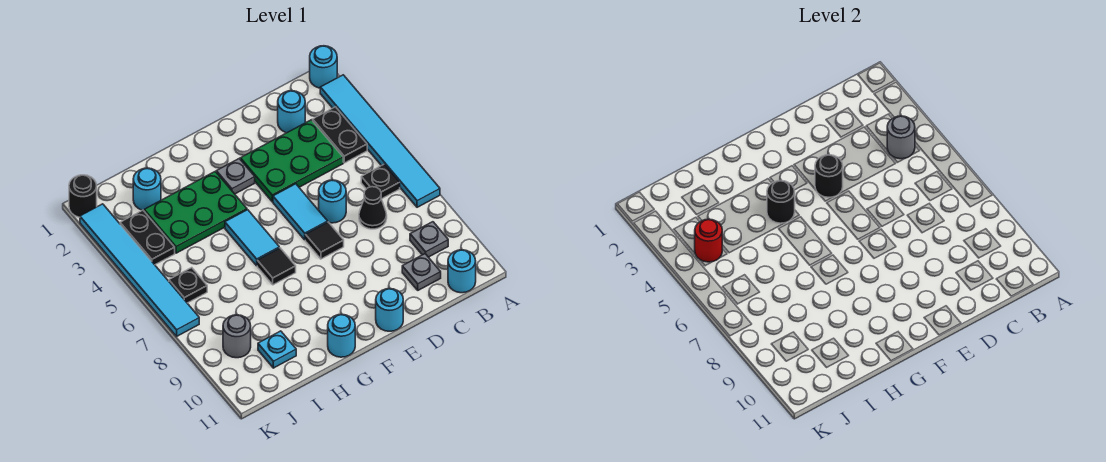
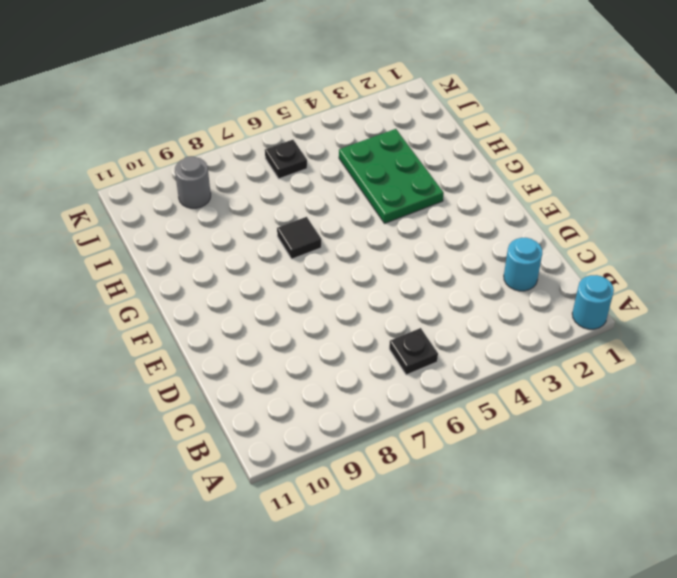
none -> cyan tile A2:A7 level 1
none -> black plate B3:B4 level 1
none -> grey plate B9 level 1
none -> cyan round brick B11 level 1

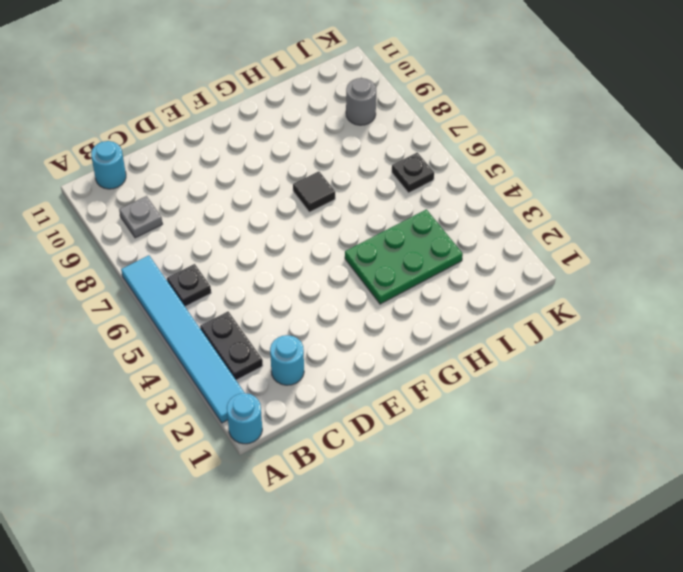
none -> green plate C3:E4 level 1
none -> black cone C7 level 1
none -> grey plate C10 level 1
none -> cyan round brick D6 level 1

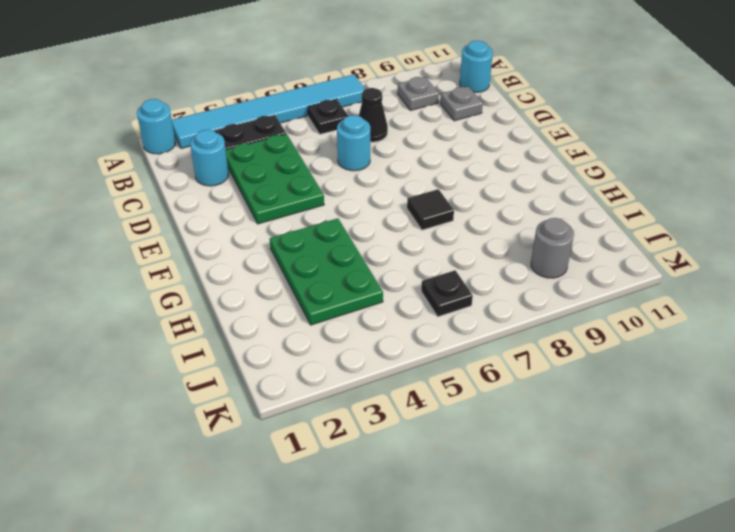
none -> cyan tile E5:E6 level 1
none -> black tile E7 level 1
none -> cyan round brick E11 level 1
none -> grey plate F3 level 1

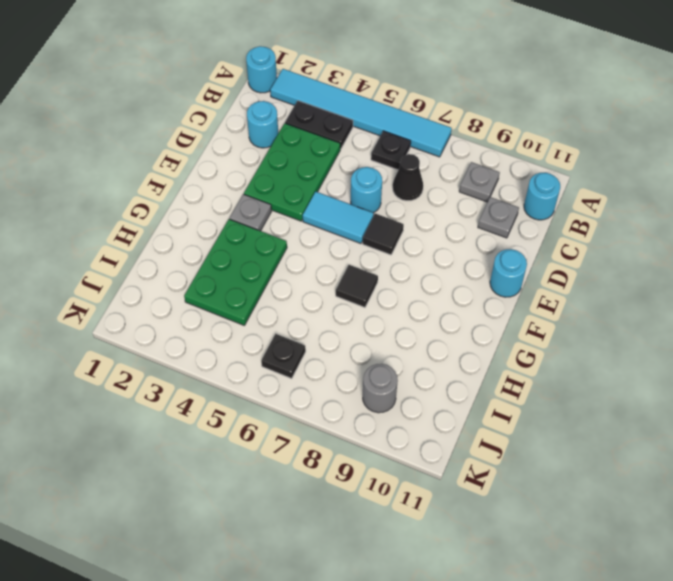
none -> cyan tile G5:G6 level 1
none -> cyan round brick G11 level 1
none -> cyan round brick I2 level 1
none -> cyan plate I10 level 1

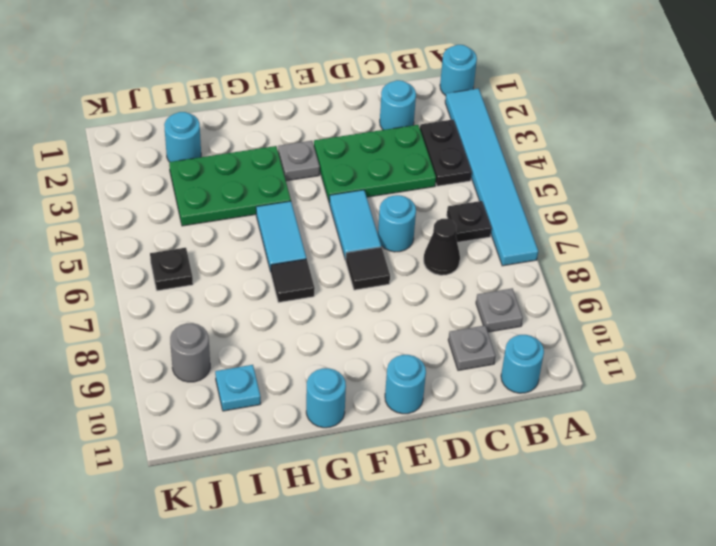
none -> black plate J3:J4 level 1
none -> black round brick K1 level 1
none -> cyan tile K2:K7 level 1
none -> grey round brick B4 level 2

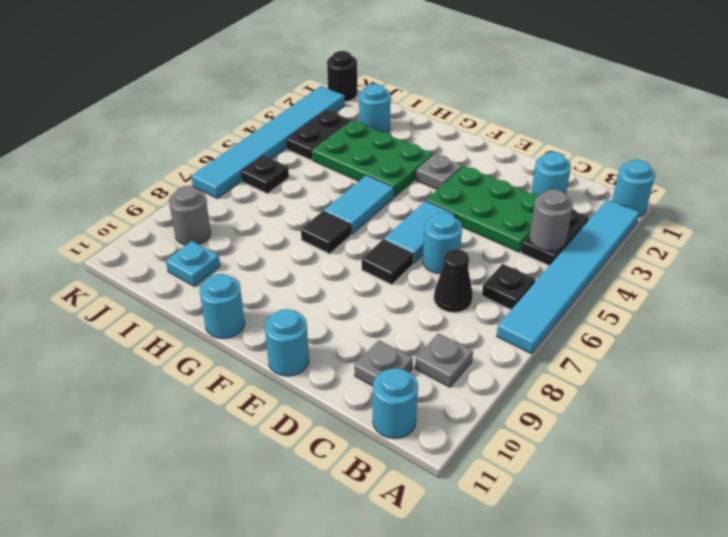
none -> black round brick E4 level 2
none -> black round brick G4 level 2
none -> red round brick J4 level 2

